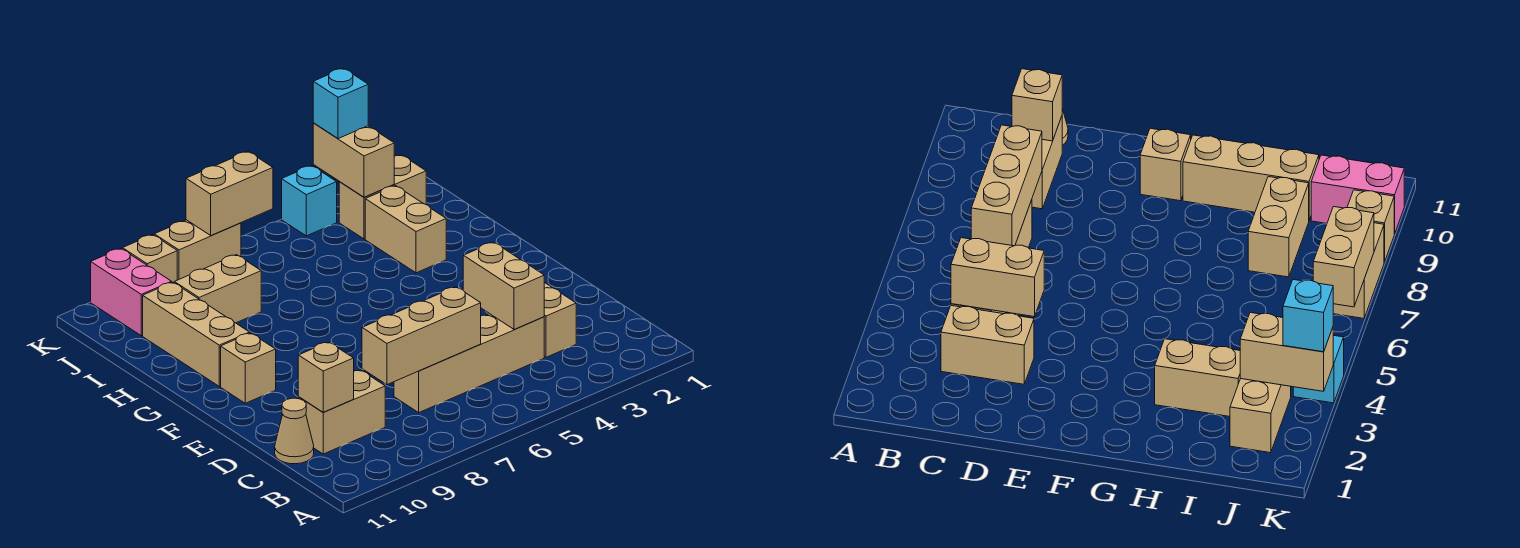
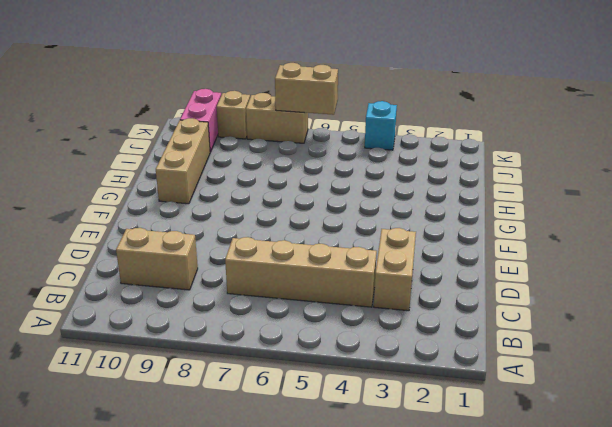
none -> tan cone C11 level 1
none -> tan brick F10 level 1
none -> tan brick H3:I3 level 1

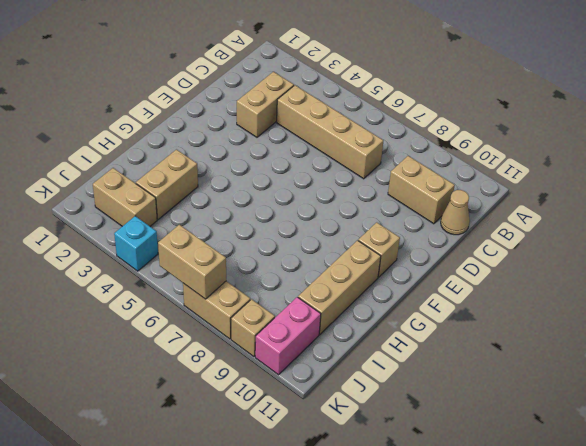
none -> tan brick I8:I9 level 1
none -> tan brick C4:D4 level 2
none -> tan brick C6:C8 level 2

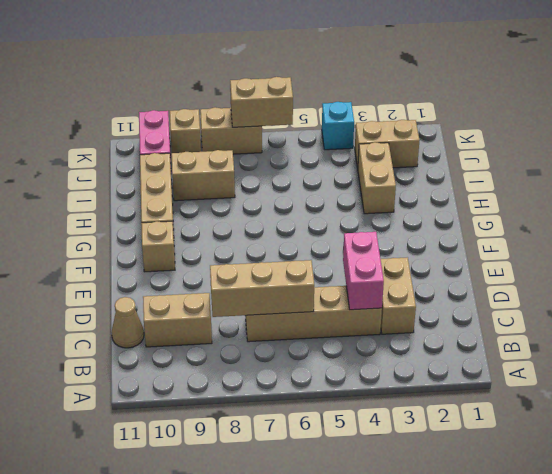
pink brick C4:D4 level 2 -> tan brick C4:D4 level 2
none -> tan brick C10 level 2
none -> tan brick J3:K3 level 2
none -> cyan brick K3 level 3

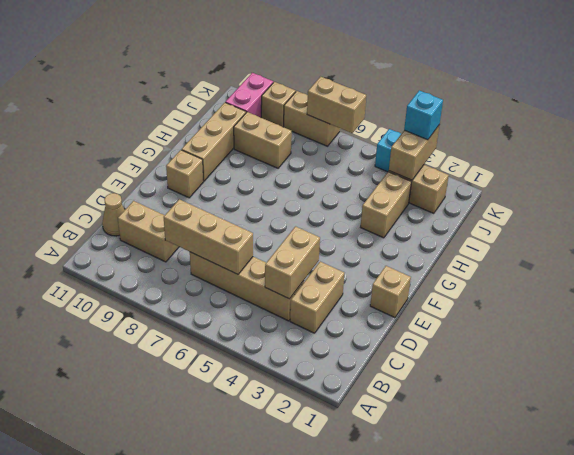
tan brick E1 level 1 -> tan brick C10 level 2

